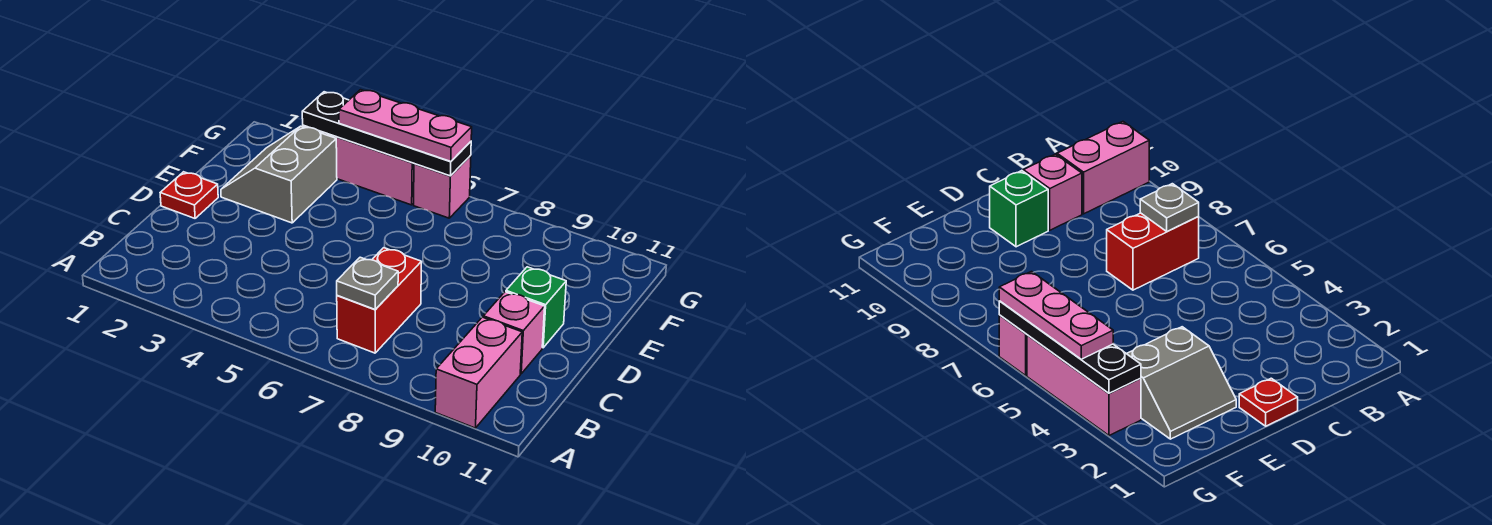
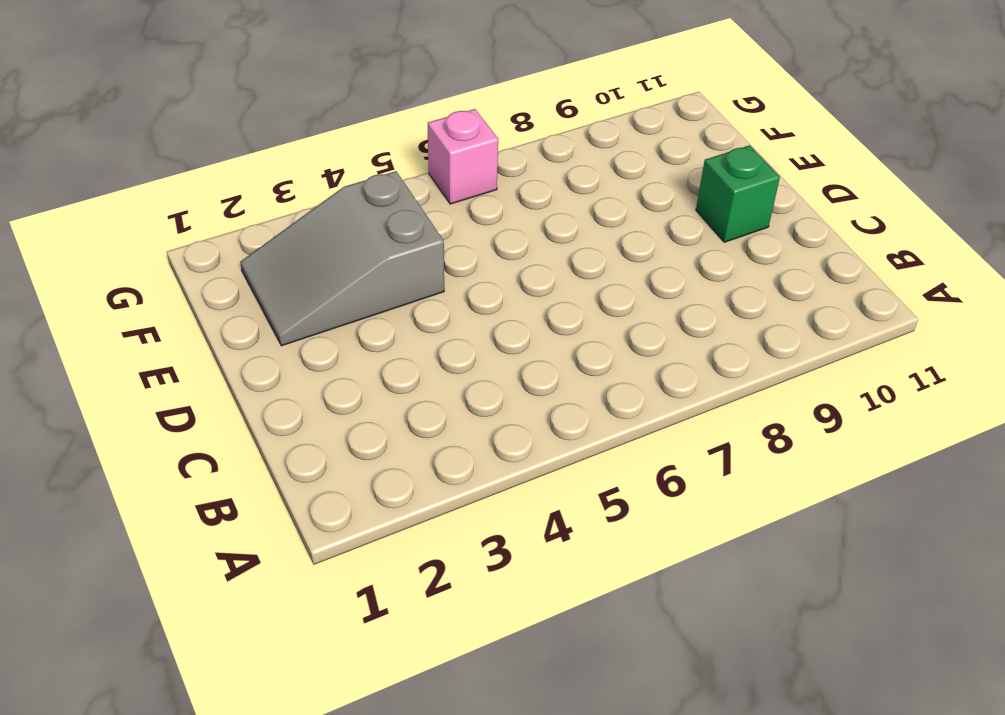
grey slope E2:F4 level 1 top 4 -> grey slope E2:F3 level 1 top 3
none -> pink brick A10:B10 level 1
none -> red brick B7:C7 level 1

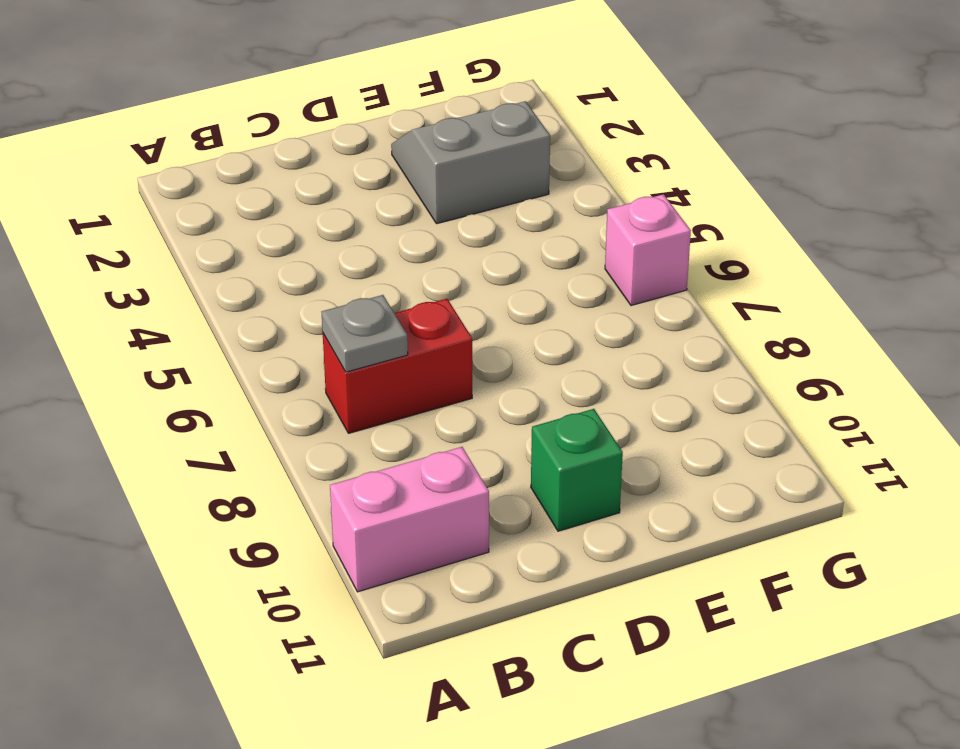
none -> pink brick C10 level 1
none -> red plate D1 level 1

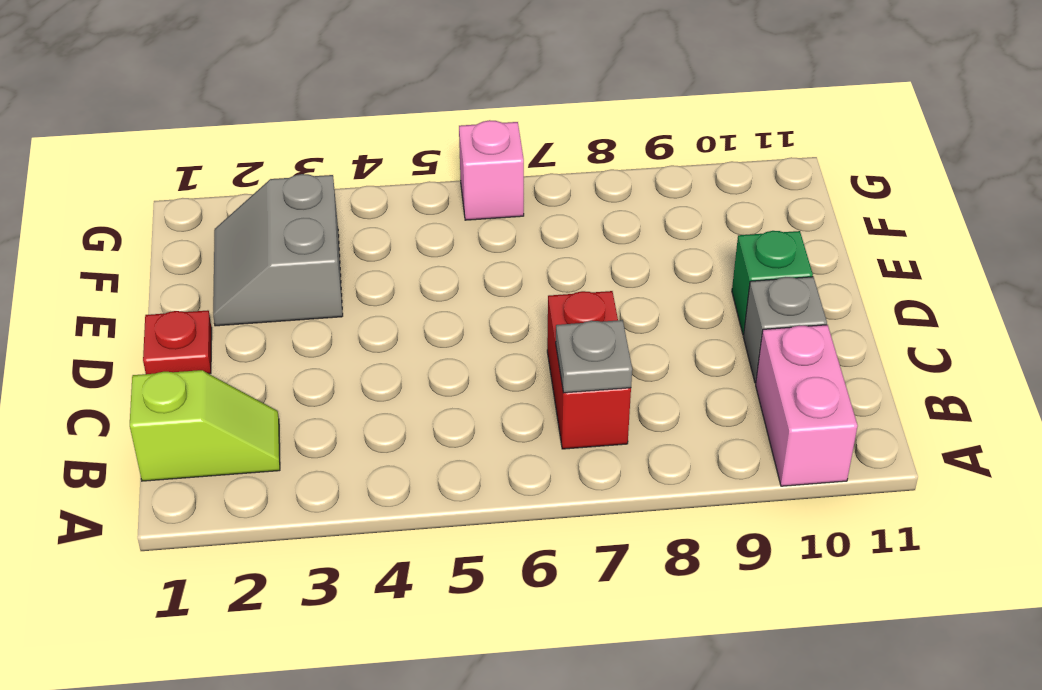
lime slope B1:B2 level 1 top 1 -> none
grey brick C10 level 1 -> pink brick C10 level 1
none -> pink brick G3:G5 level 1
none -> black plate G3:G6 level 2

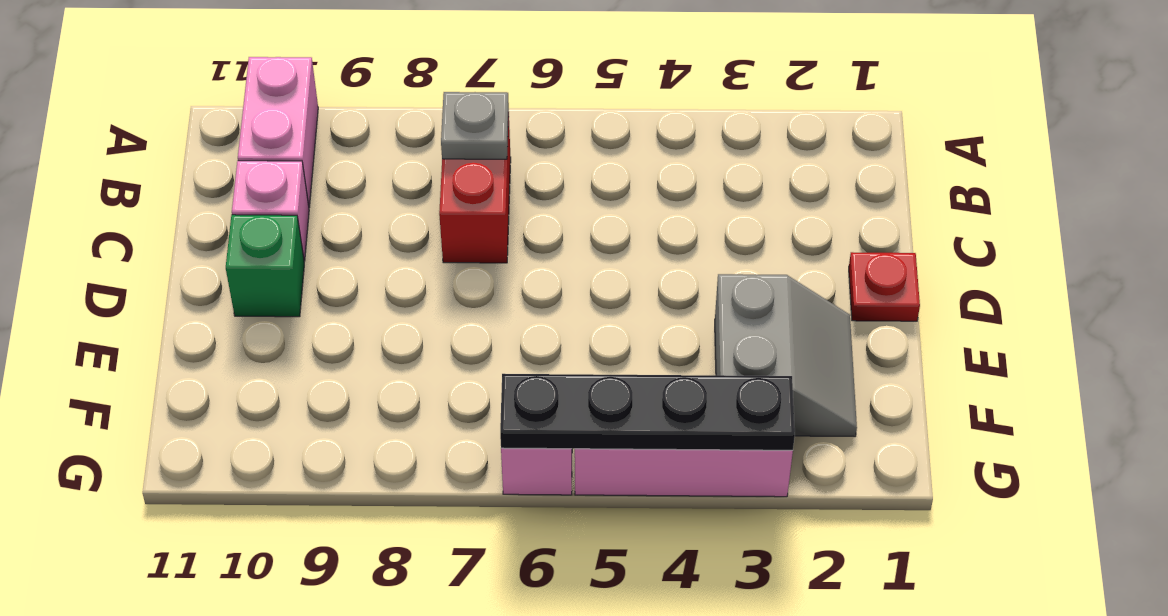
none -> pink plate G4:G6 level 3

